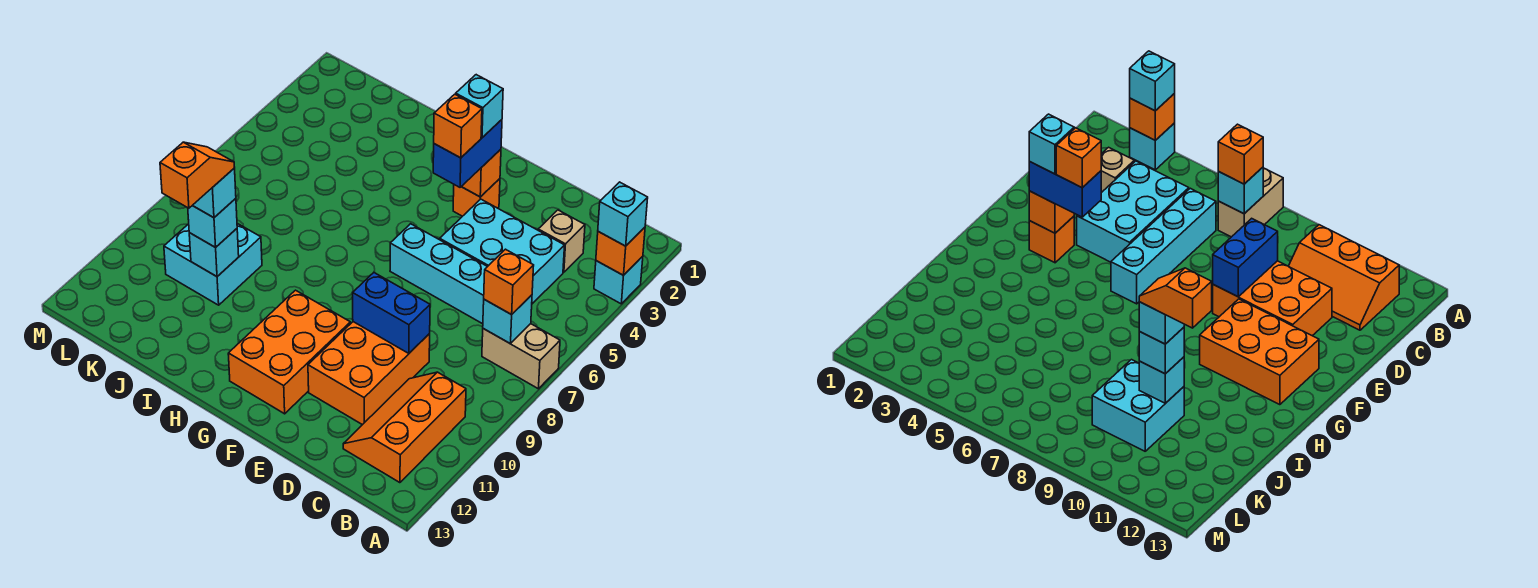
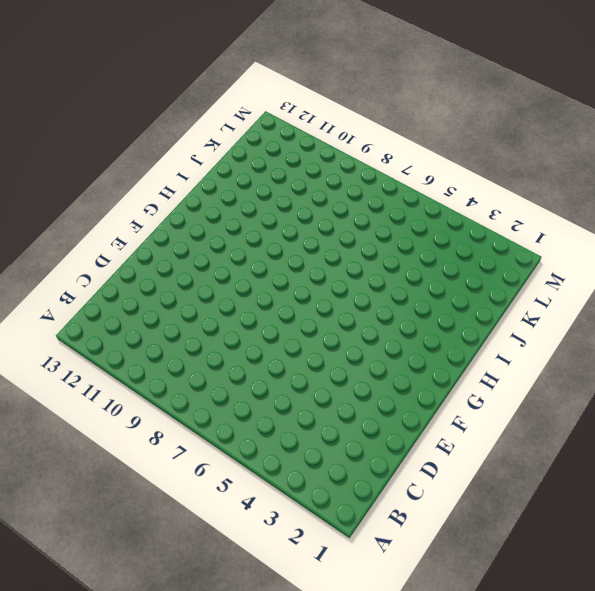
none -> cyan brick A3 level 1
none -> tan brick A7:B7 level 1
none -> orange slope B10:C12 level 1 top B

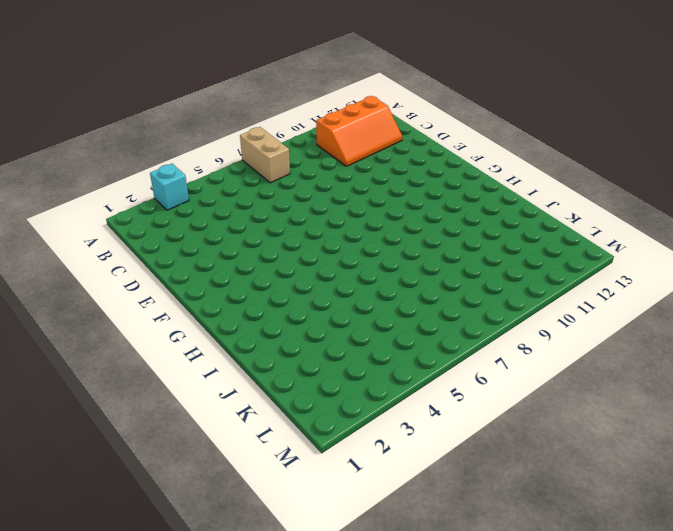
none -> tan brick C3 level 1
none -> cyan brick C4:E5 level 1
none -> cyan brick C6:F6 level 1

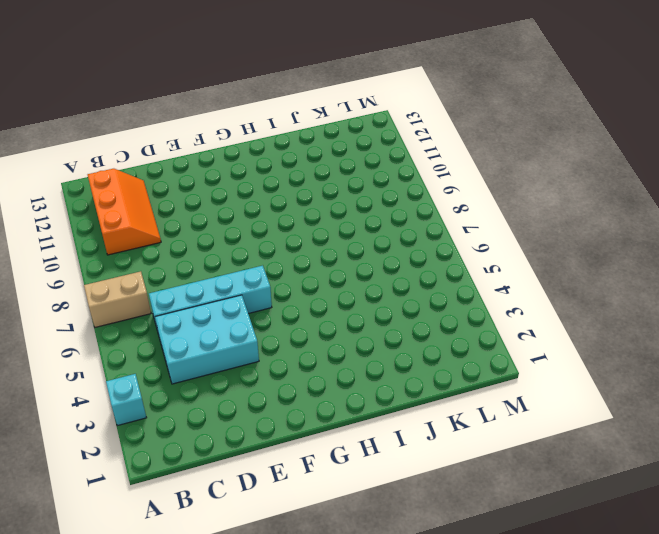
none -> tan brick C3 level 1
none -> orange brick D9:E11 level 1
none -> orange brick F3 level 1

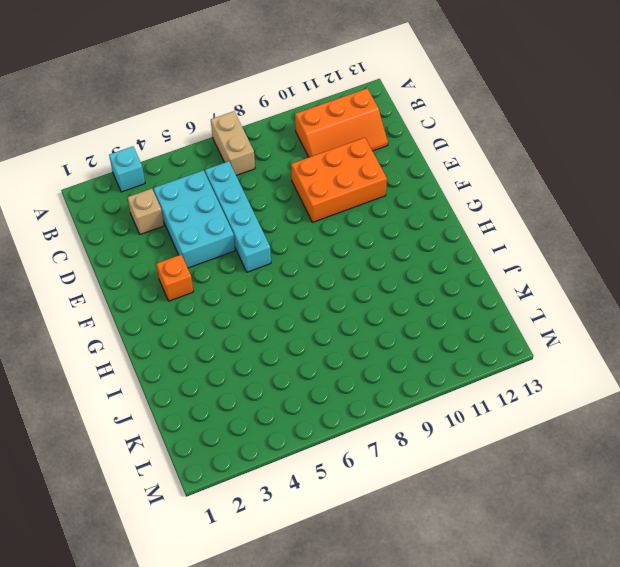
none -> orange brick F10:G12 level 1
none -> cyan brick J9:K10 level 1
none -> orange brick A3 level 2

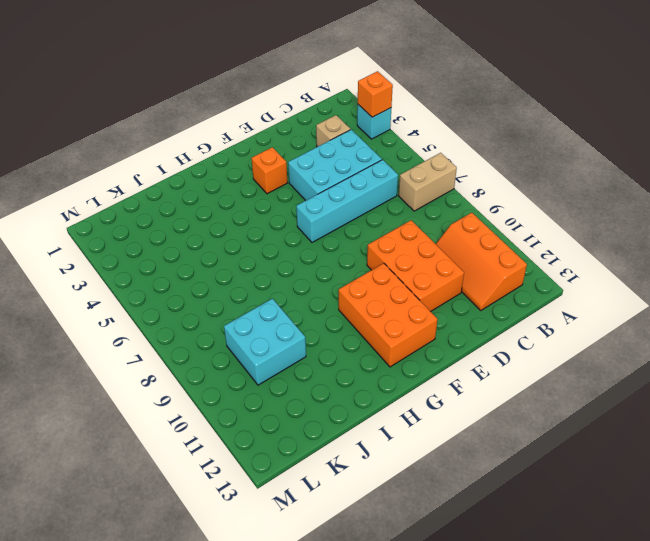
none -> cyan brick B7 level 2
none -> blue brick D9:E9 level 2
none -> orange brick F3 level 2

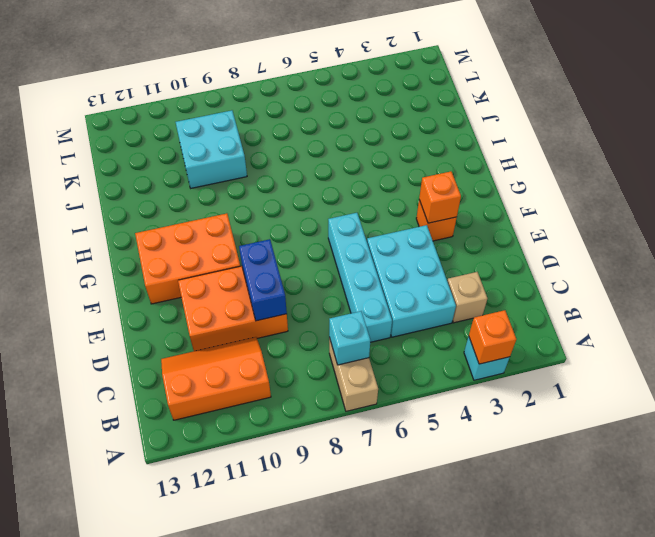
none -> cyan brick J10 level 2
none -> cyan brick A3 level 3
none -> orange brick B7 level 3

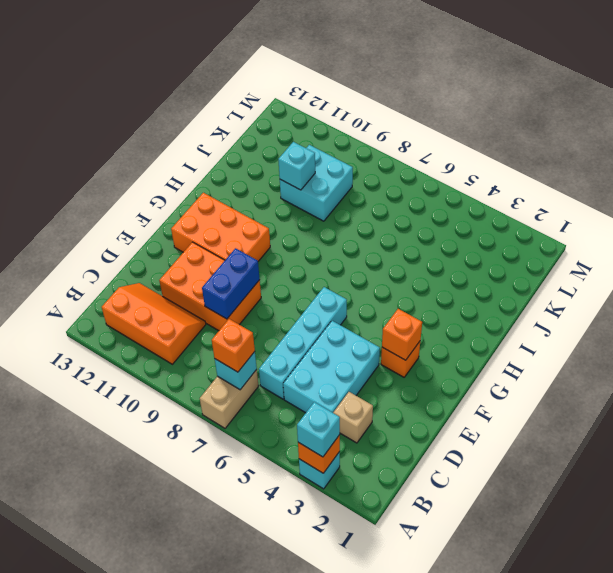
none -> blue brick F3:F4 level 3
none -> cyan brick J10 level 3
none -> cyan brick F3 level 4

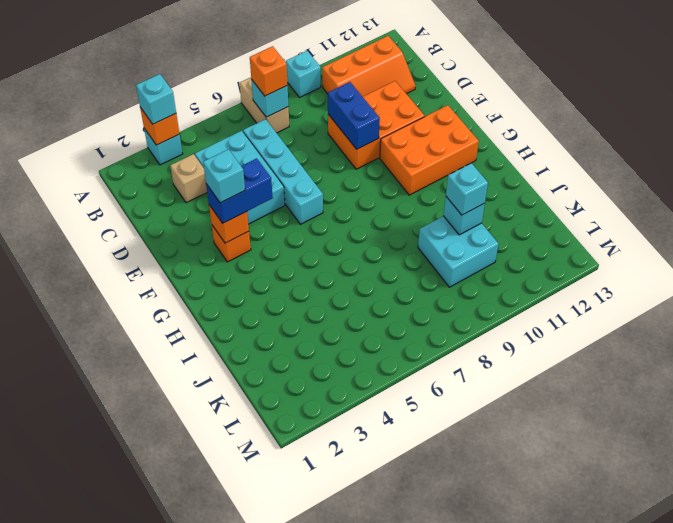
cyan brick A9 level 1 -> cyan brick J10 level 4
none -> orange brick F4 level 4
none -> orange slope J10:J11 level 5 top 11

